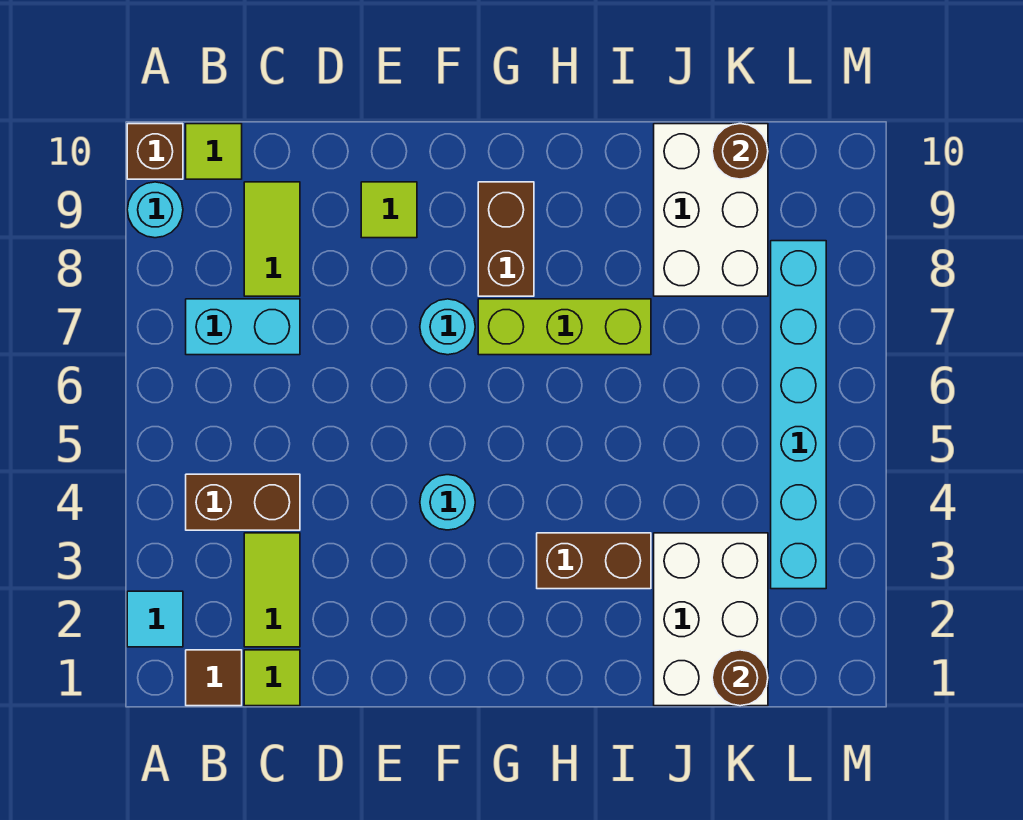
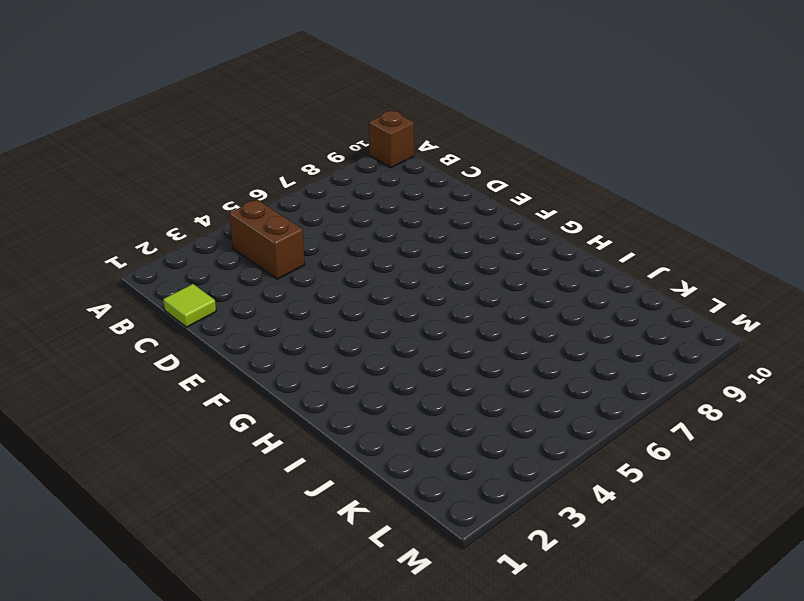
none -> cyan tile A2 level 1
none -> cyan round brick A9 level 1
none -> brown tile B1 level 1

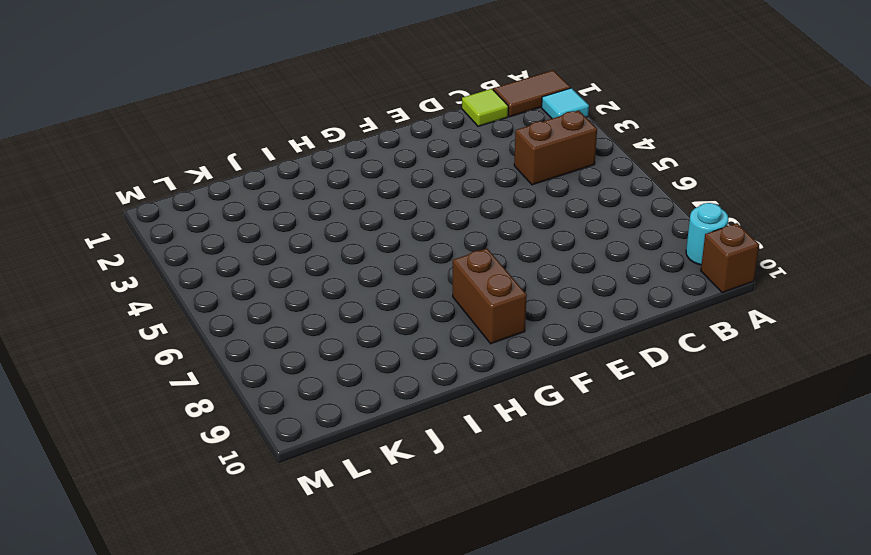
brown tile A1:B1 level 1 -> brown tile B1 level 1
none -> cyan brick B7:C7 level 1
none -> lime tile B10 level 1
none -> lime tile C2:C3 level 1

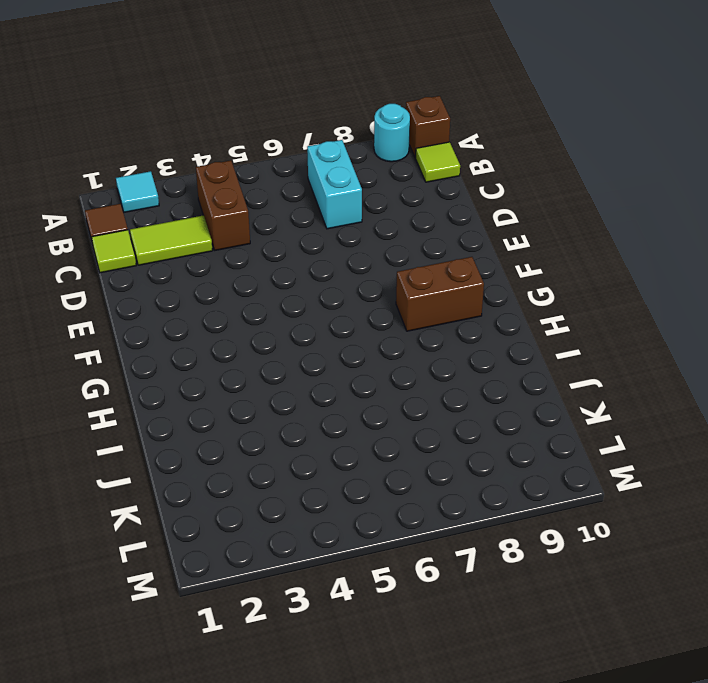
none -> lime tile C8:C9 level 1
none -> lime tile E9 level 1
none -> cyan round brick F4 level 1

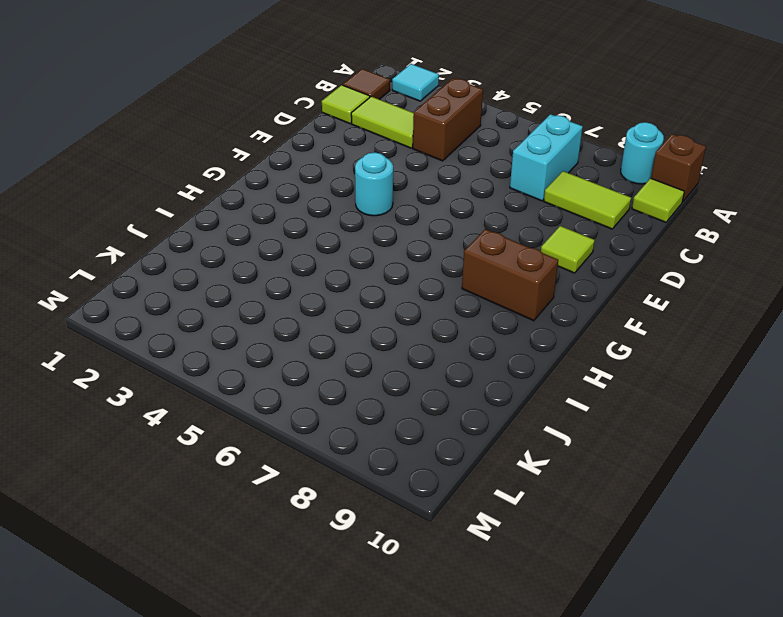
none -> cyan round brick F7 level 1
none -> lime brick G7:I7 level 1
none -> brown brick H3:I3 level 1

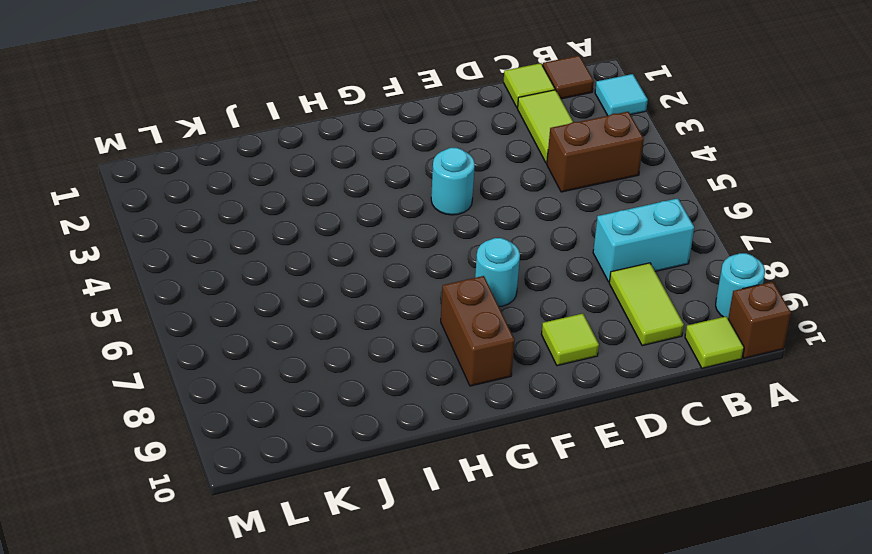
none -> lime brick G7:I7 level 1
none -> brown brick H3:I3 level 1
none -> white brick J1:K3 level 1

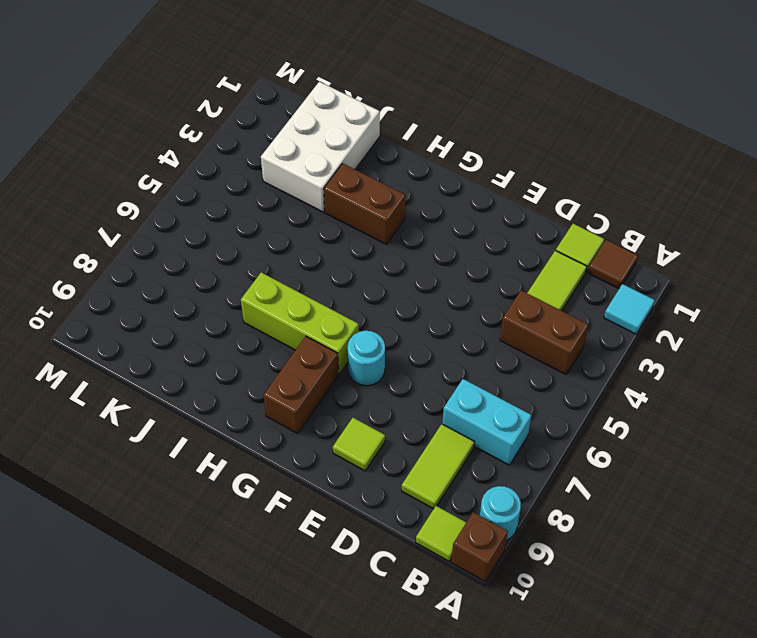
none -> cyan round brick F4 level 1
none -> white brick J8:K10 level 1
none -> cyan brick L3:L8 level 1

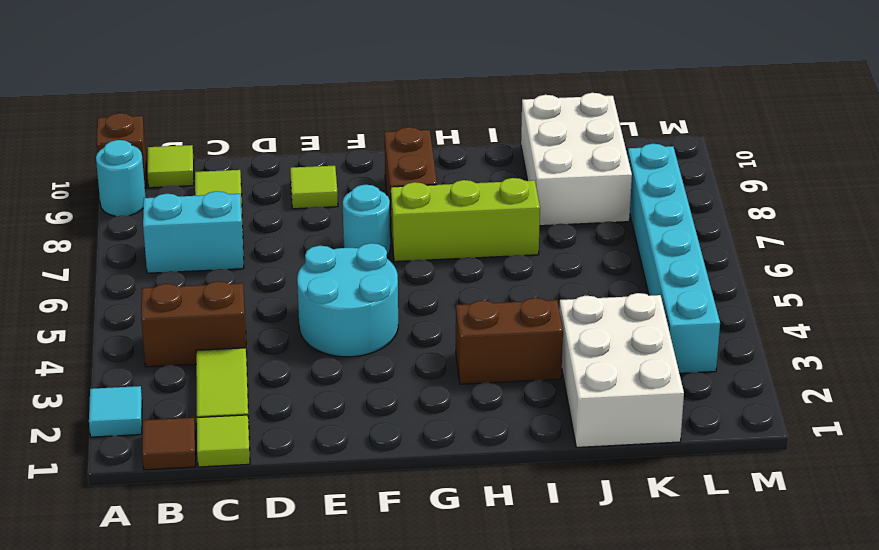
cyan round brick E4:F5 level 1 -> cyan round brick F4 level 1
none -> brown round brick K1 level 2
none -> brown round brick K10 level 2

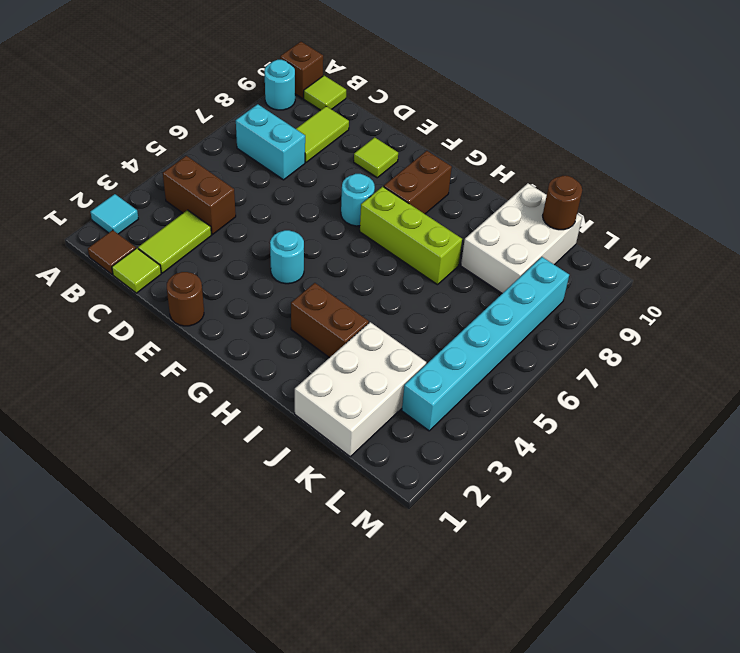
brown round brick E1 level 1 -> brown round brick K1 level 2

